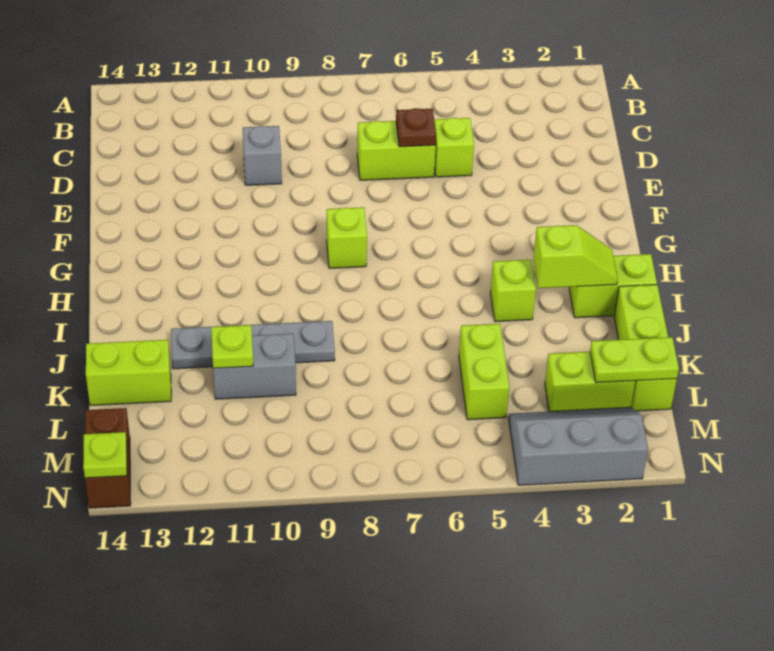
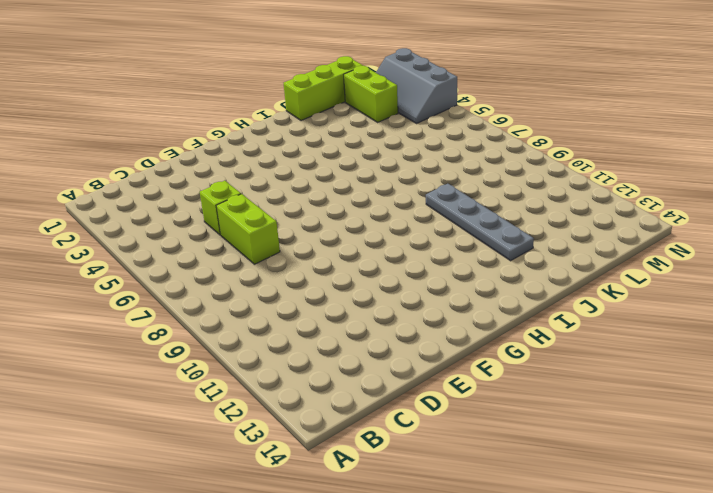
none -> grey brick D10 level 1
none -> lime brick G8 level 1
none -> lime brick I1:I2 level 1

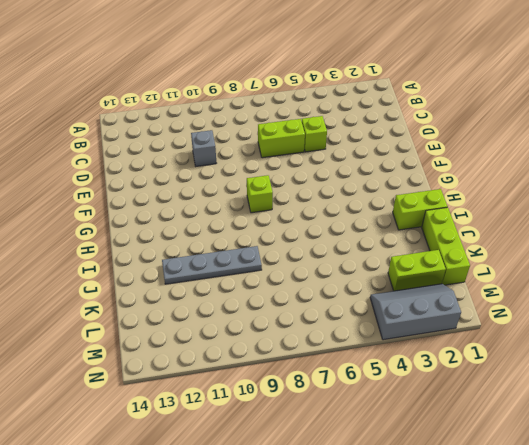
none -> lime brick I4 level 1
none -> lime brick K5:L5 level 1
none -> grey brick K10:K11 level 1

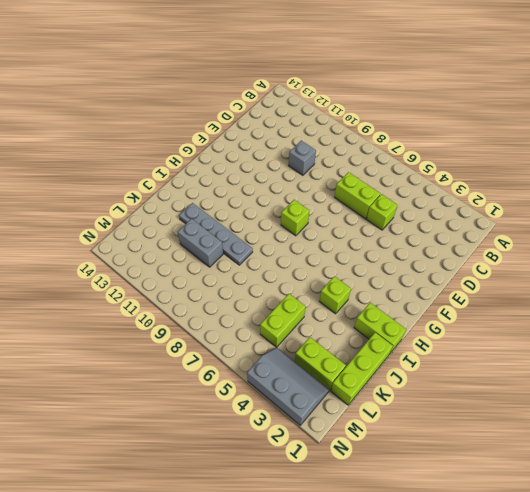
none -> lime brick K13:K14 level 1
none -> brown brick M14:N14 level 1
none -> brown plate D6 level 2

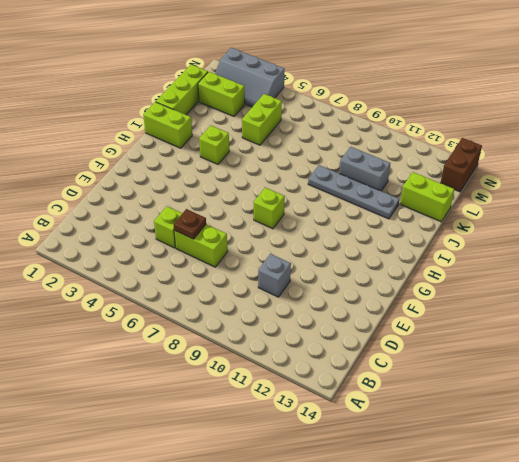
none -> lime slope I2:I3 level 2 top 3
none -> lime plate K11 level 2
none -> lime plate L1:L2 level 2

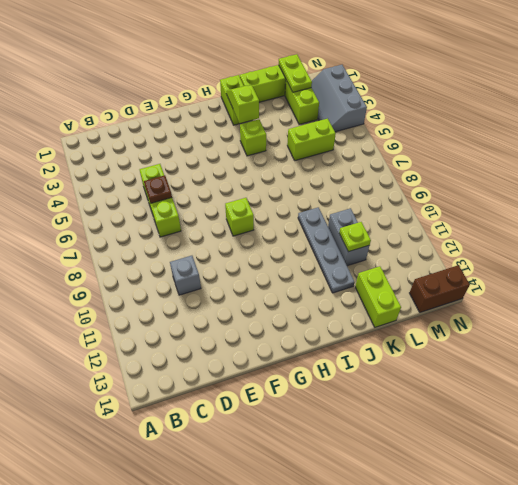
none -> lime plate N14 level 2

